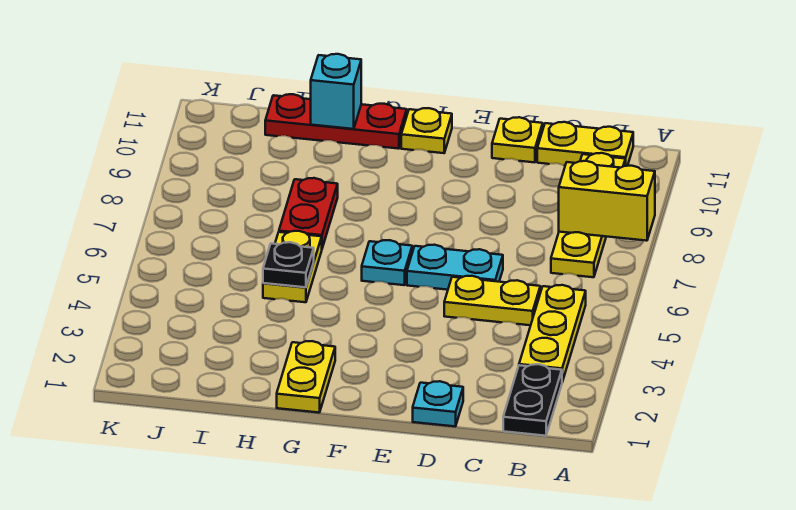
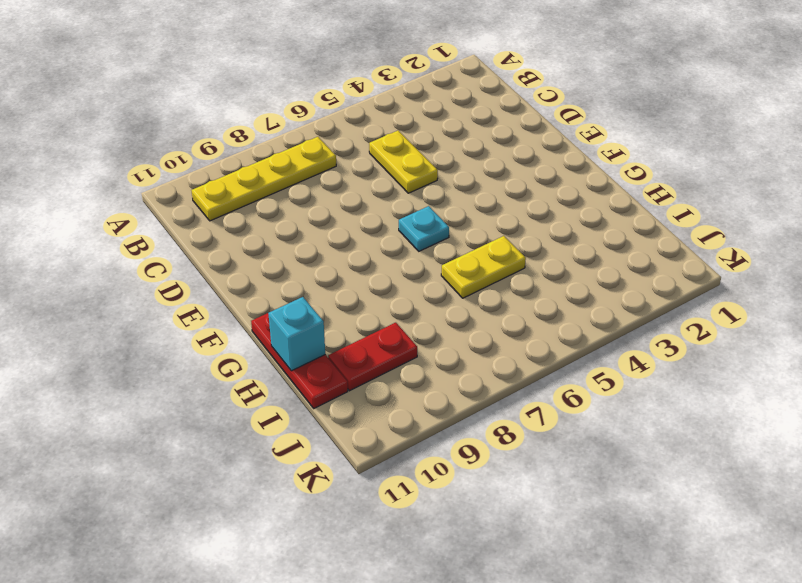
red plate I9:I10 level 1 -> red plate H7:H8 level 1
none -> black plate B1:B2 level 1
none -> yellow plate B3:B5 level 1
none -> yellow plate B11:C11 level 1

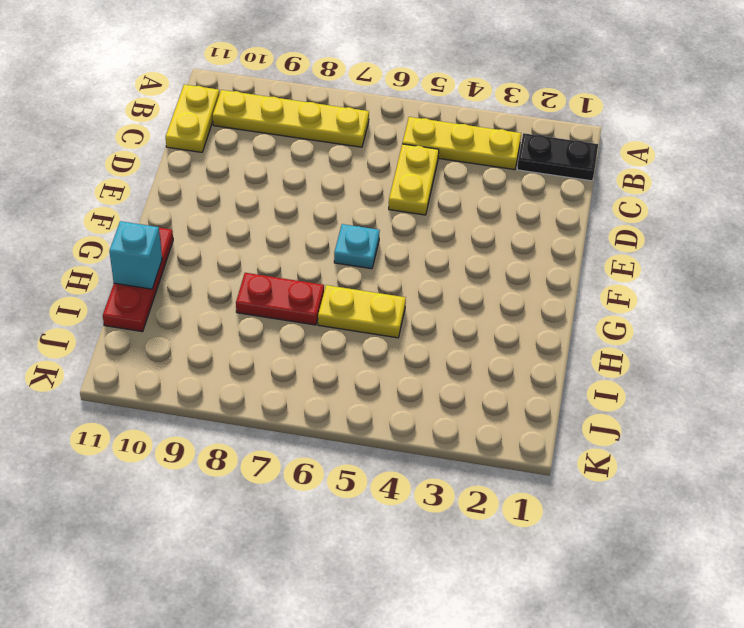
none -> cyan plate D1 level 1
none -> cyan plate D6:E6 level 1
none -> yellow plate D11 level 1

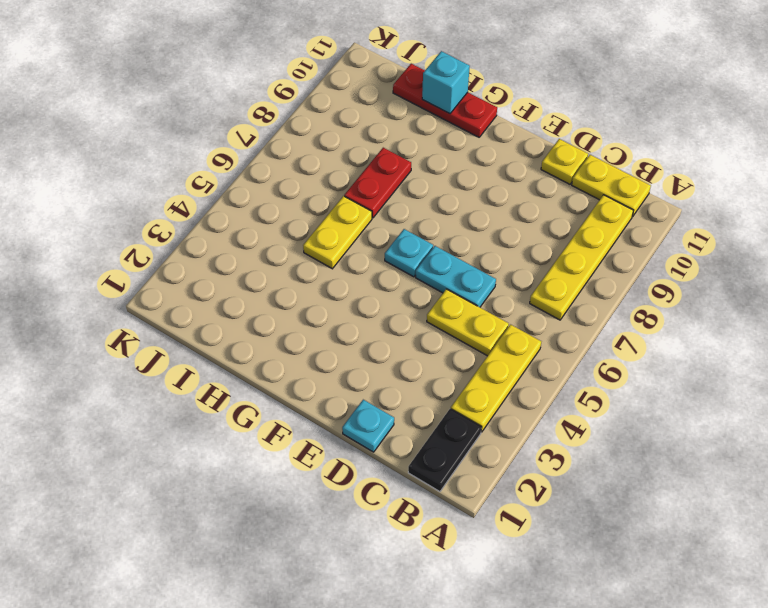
none -> yellow plate F11 level 1
none -> yellow plate G1:G2 level 1
none -> yellow brick A8:B8 level 2

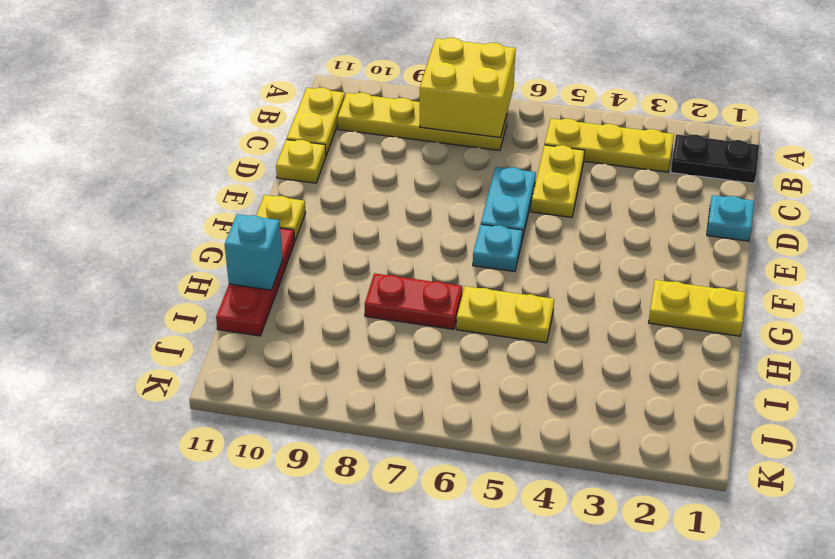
yellow brick A7:B8 level 2 -> yellow brick A8:B8 level 2
none -> black plate H5 level 2

